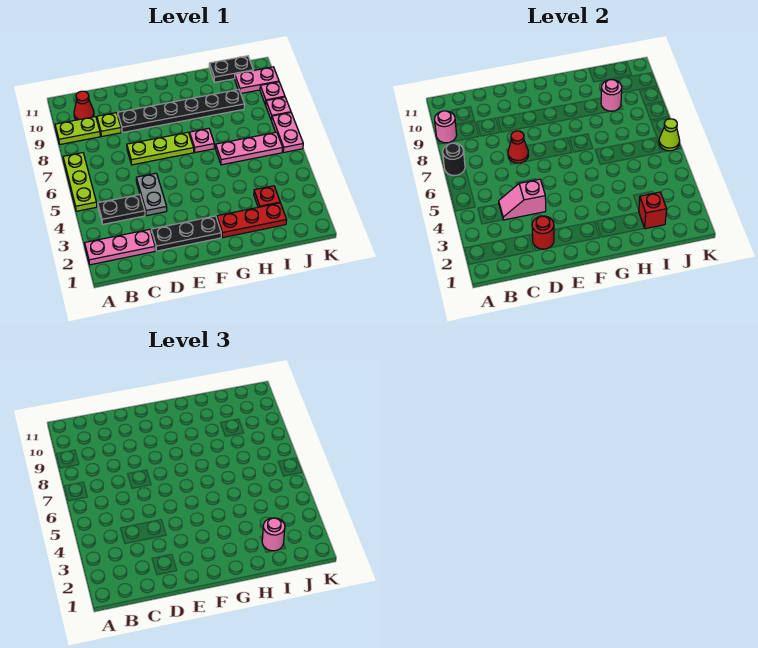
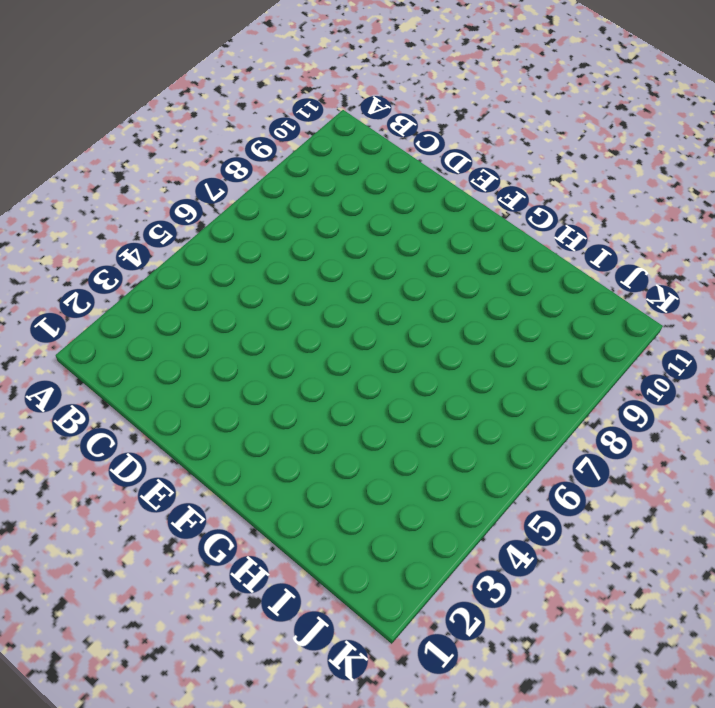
none -> pink plate A2:C2 level 1
none -> lime plate A5:A7 level 1
none -> lime plate A9:B9 level 1

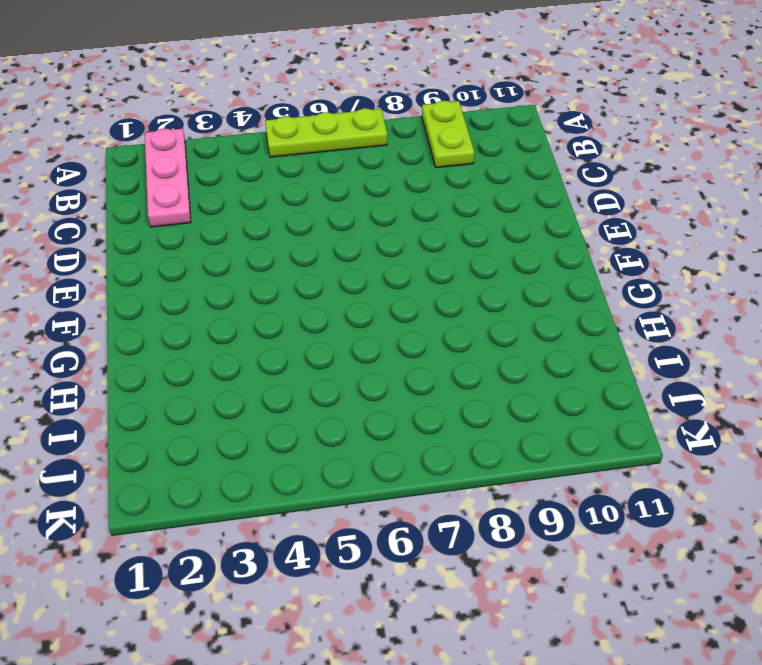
none -> black plate B4:C4 level 1
none -> red cone B10 level 1
none -> lime plate C9 level 1

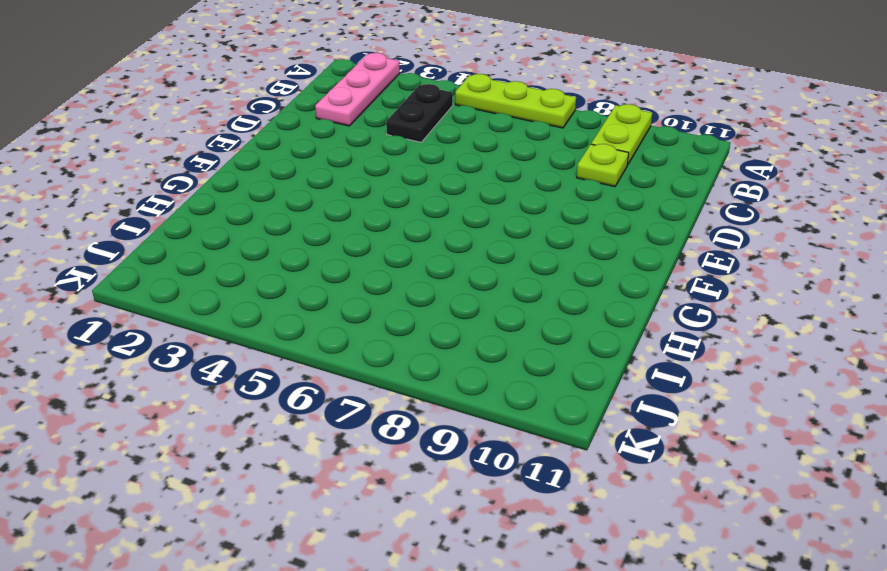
none -> red cone B10 level 1
none -> black plate D2:F2 level 1
none -> grey plate D4:D5 level 1

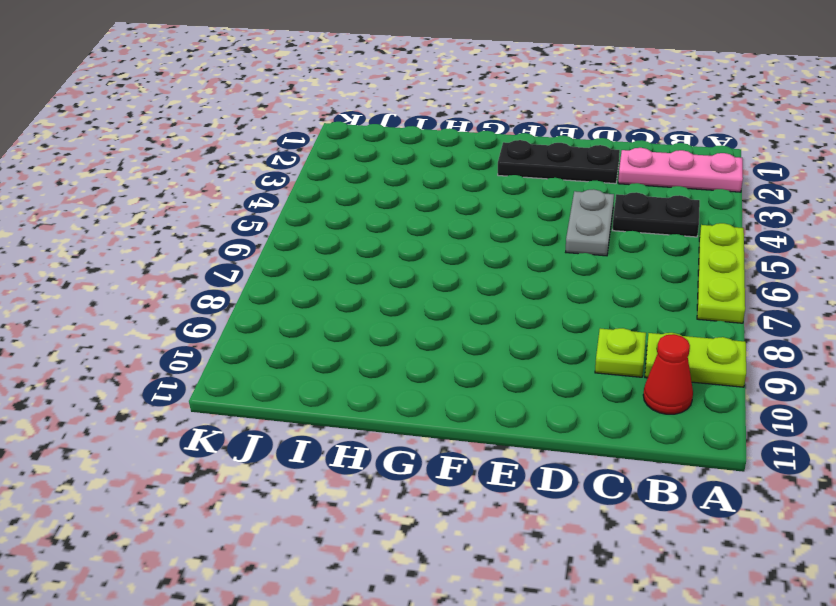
none -> lime plate D7:F7 level 1
none -> black plate D9:I9 level 1
none -> red plate G2:I2 level 1

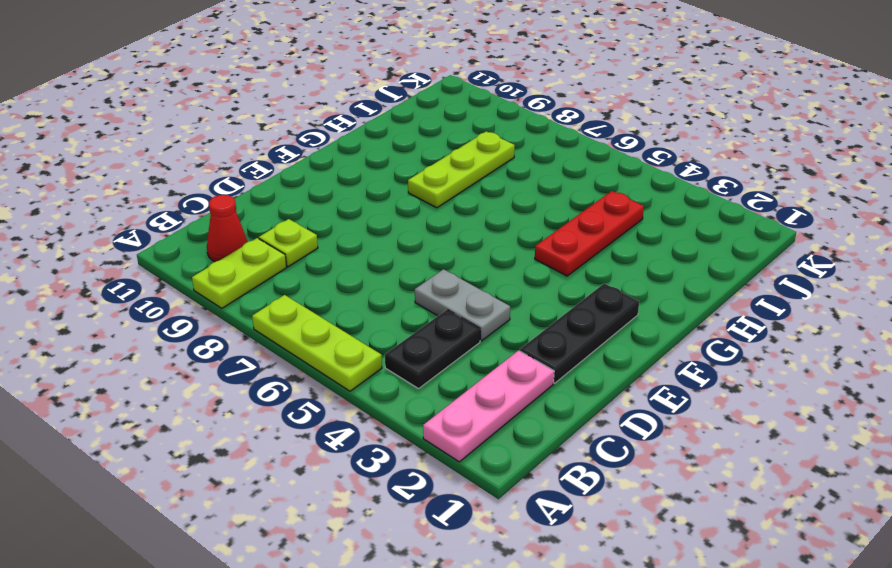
red plate G4:I4 level 1 -> red plate G2:I2 level 1
lime plate G8:I8 level 1 -> lime plate D7:F7 level 1
none -> black plate D9:I9 level 1
none -> pink plate G7 level 1
none -> pink plate H6:J6 level 1

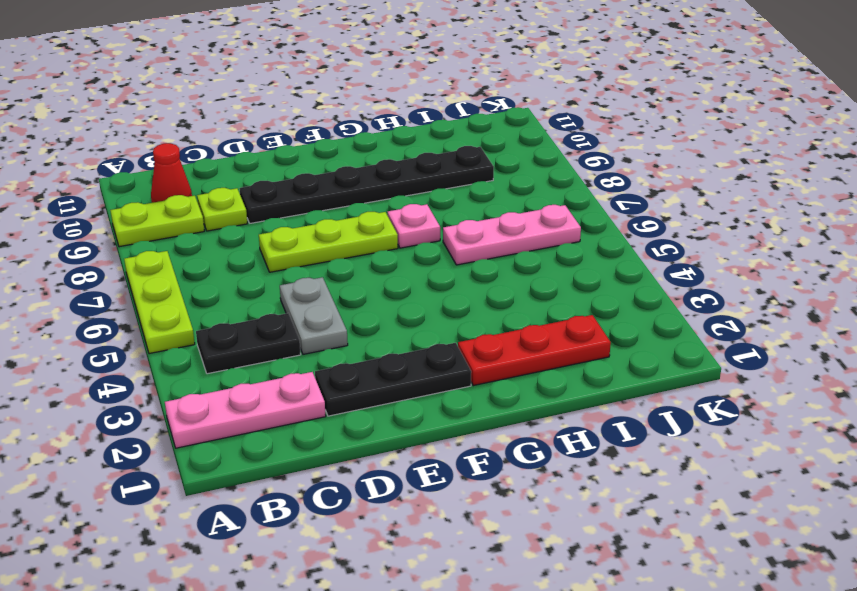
none -> red plate I3 level 1
none -> black plate I11:J11 level 1
none -> pink plate J10:K10 level 1

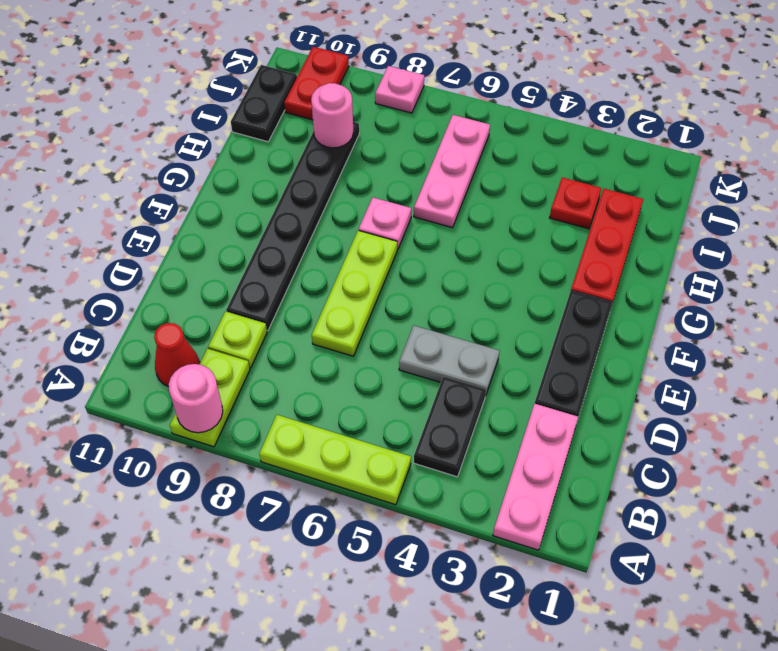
red plate J10:K10 level 1 -> pink plate J10:K10 level 1
none -> pink plate K6:K7 level 1
none -> pink plate K9 level 1
none -> black round brick A7 level 2

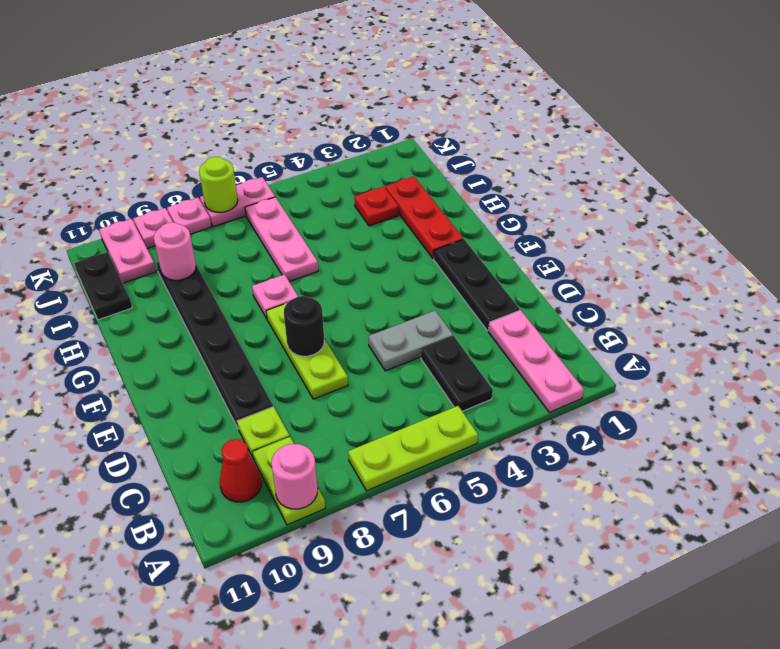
black round brick E7 level 2 -> black round brick A7 level 2
lime round brick K7 level 2 -> none
none -> pink slope C4:D4 level 2 top D
none -> red round brick D2 level 2
none -> red cone D7 level 2

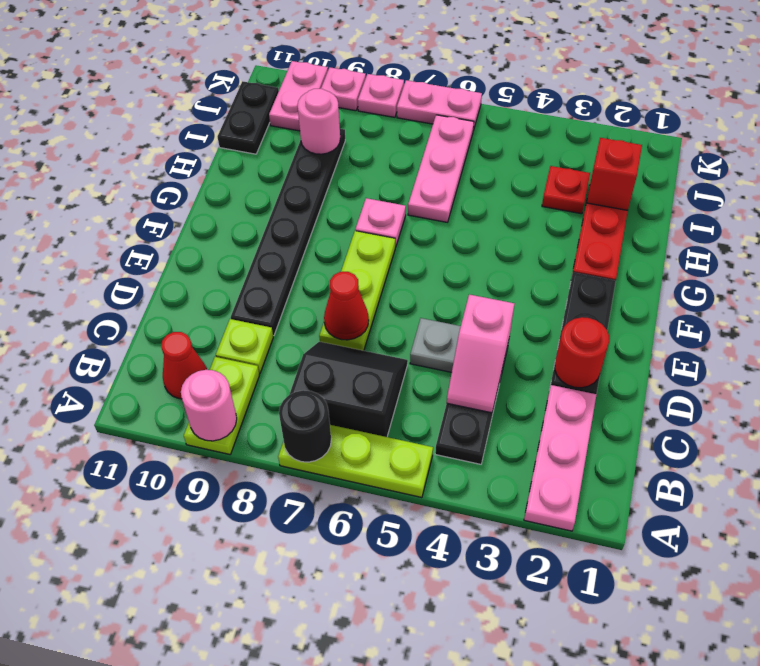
black slope B6:C7 level 1 top B -> none
none -> lime cone K6 level 2
none -> pink round brick I2 level 3

